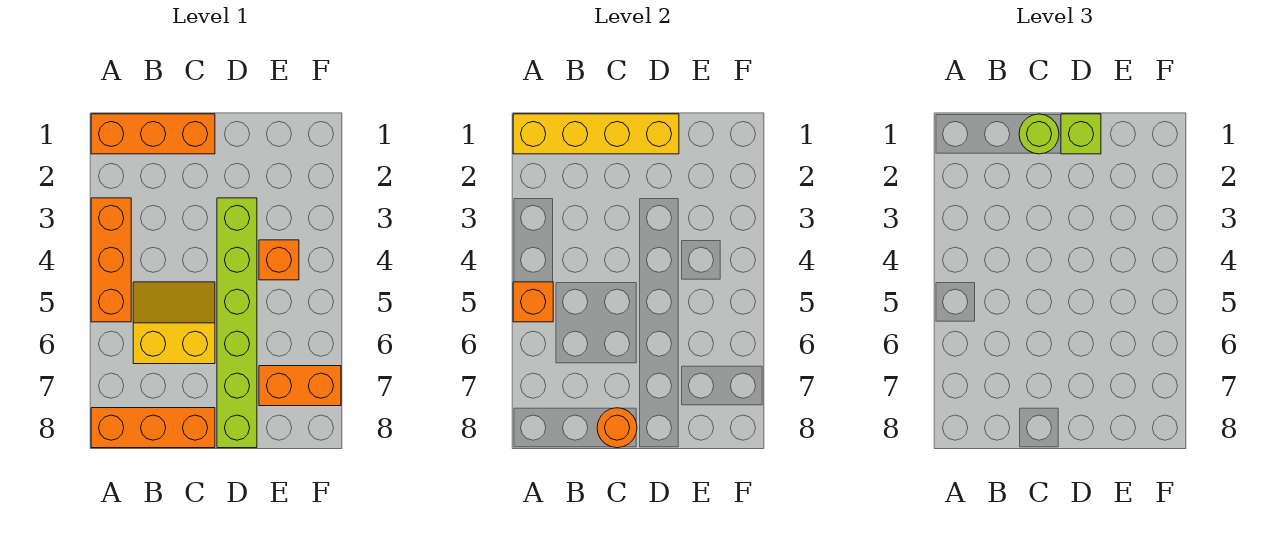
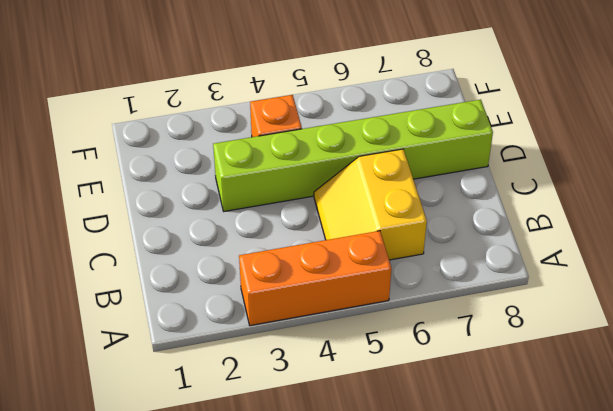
none -> orange brick A1:C1 level 1
none -> orange brick A8:C8 level 1
none -> orange brick E7:F7 level 1

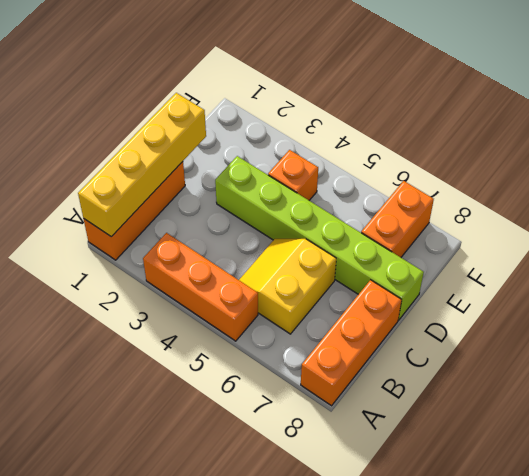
none -> orange brick A5 level 2
none -> orange round brick C8 level 2
none -> lime round brick C1 level 3

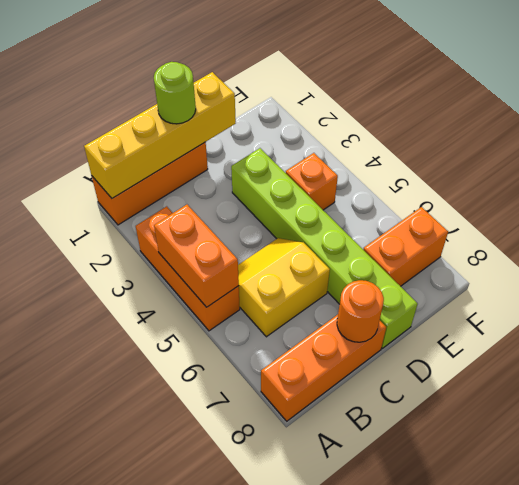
orange brick A4:A5 level 2 -> orange brick A5 level 2
none -> lime brick D1 level 3

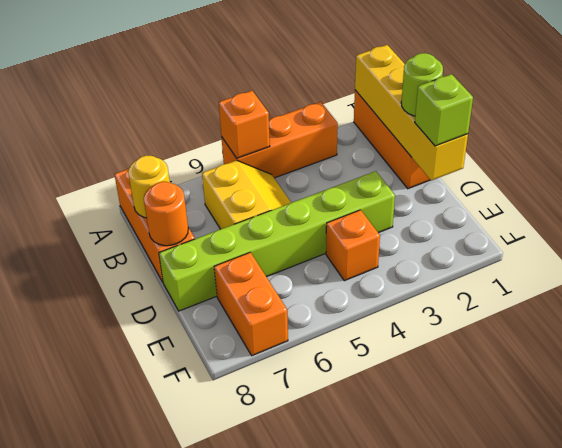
yellow round brick B8 level 2 -> none

